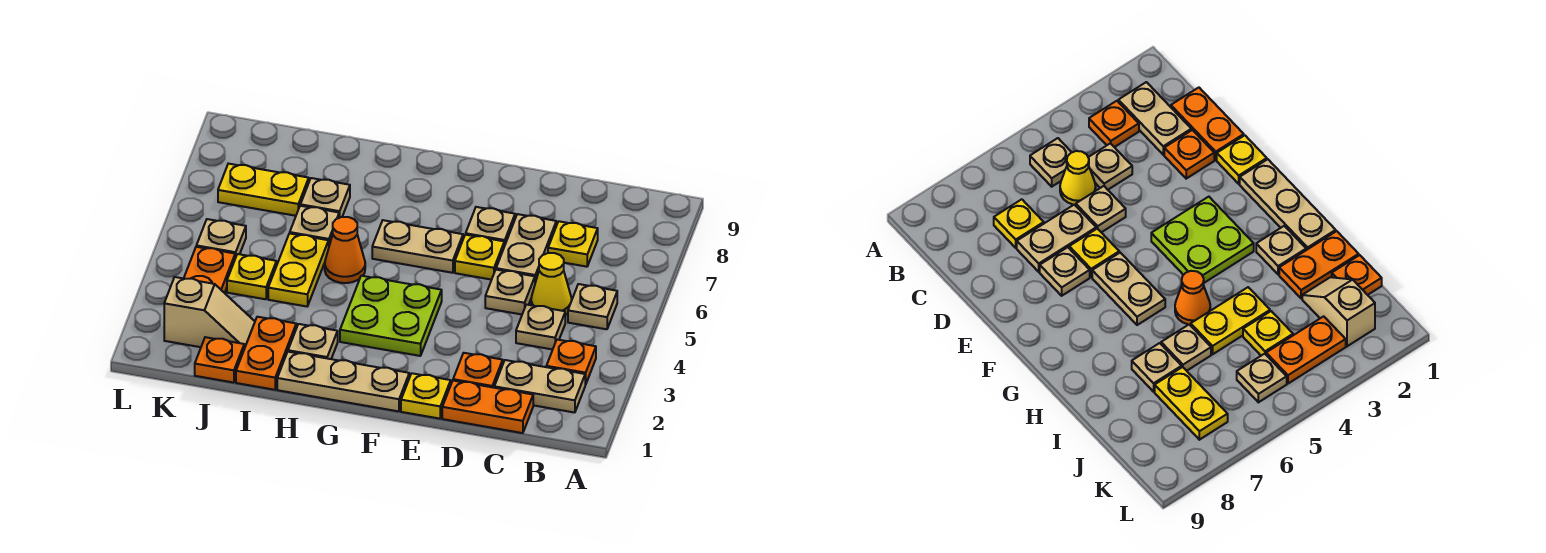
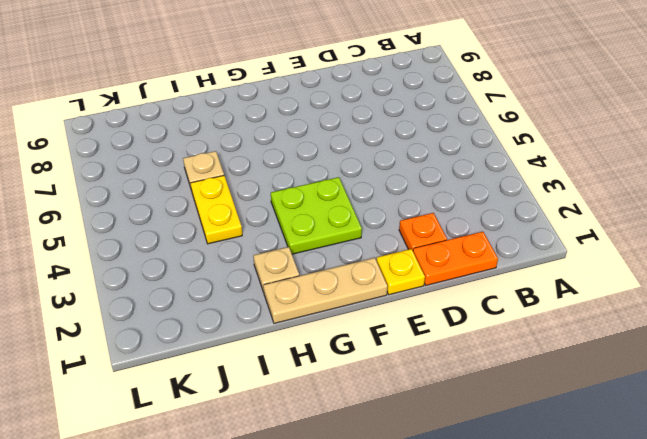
none -> tan plate B2:C2 level 1
none -> orange plate B3 level 1
none -> tan plate B5 level 1

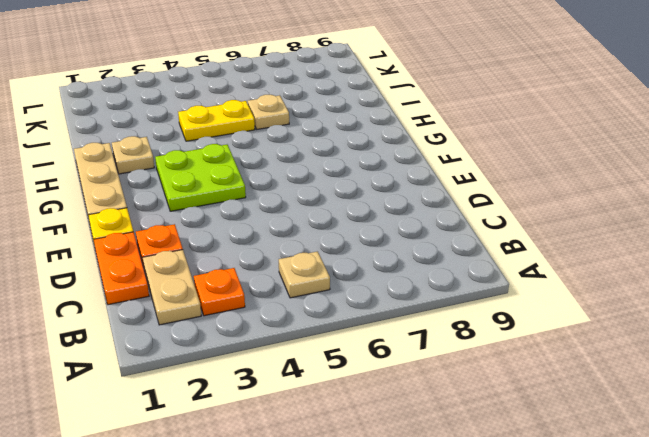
none -> tan plate C4 level 1
none -> yellow cone C5 level 1
none -> yellow plate C7 level 1

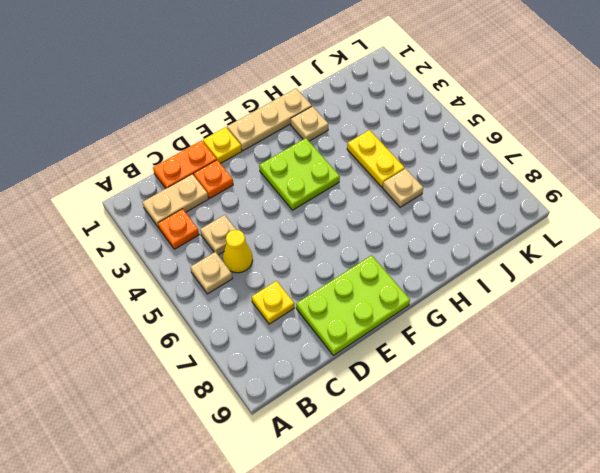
lime plate D8:F9 level 1 -> none
none -> tan plate D5 level 1
none -> tan plate D6:D7 level 1
none -> yellow plate E6 level 1

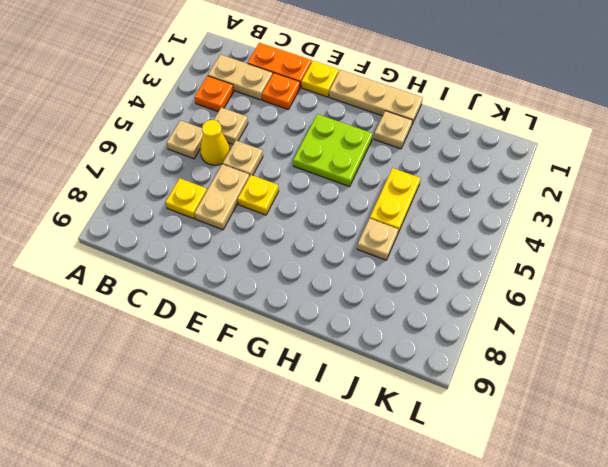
none -> tan plate E7 level 1
none -> tan plate F6:G6 level 1
none -> orange cone H5 level 1

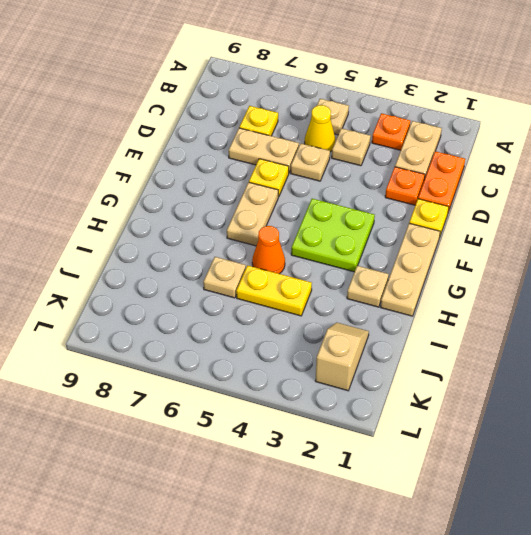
none -> tan plate E7 level 1
none -> orange plate I1:I2 level 1
none -> tan plate I7 level 1

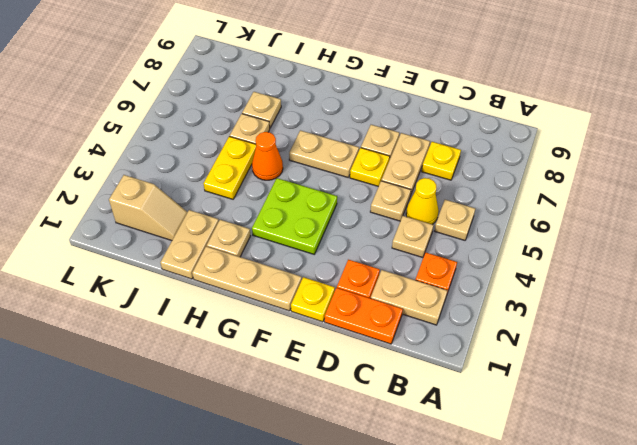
tan plate I1:I2 level 1 -> orange plate I1:I2 level 1
none -> orange plate J1 level 1
none -> yellow plate J4 level 1
none -> yellow plate J7:K7 level 1

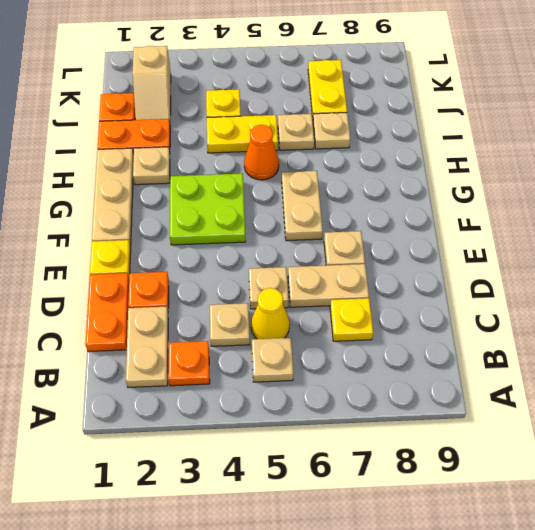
none -> yellow plate E6 level 1
none -> orange plate K3:K4 level 1
none -> tan plate K5 level 1

